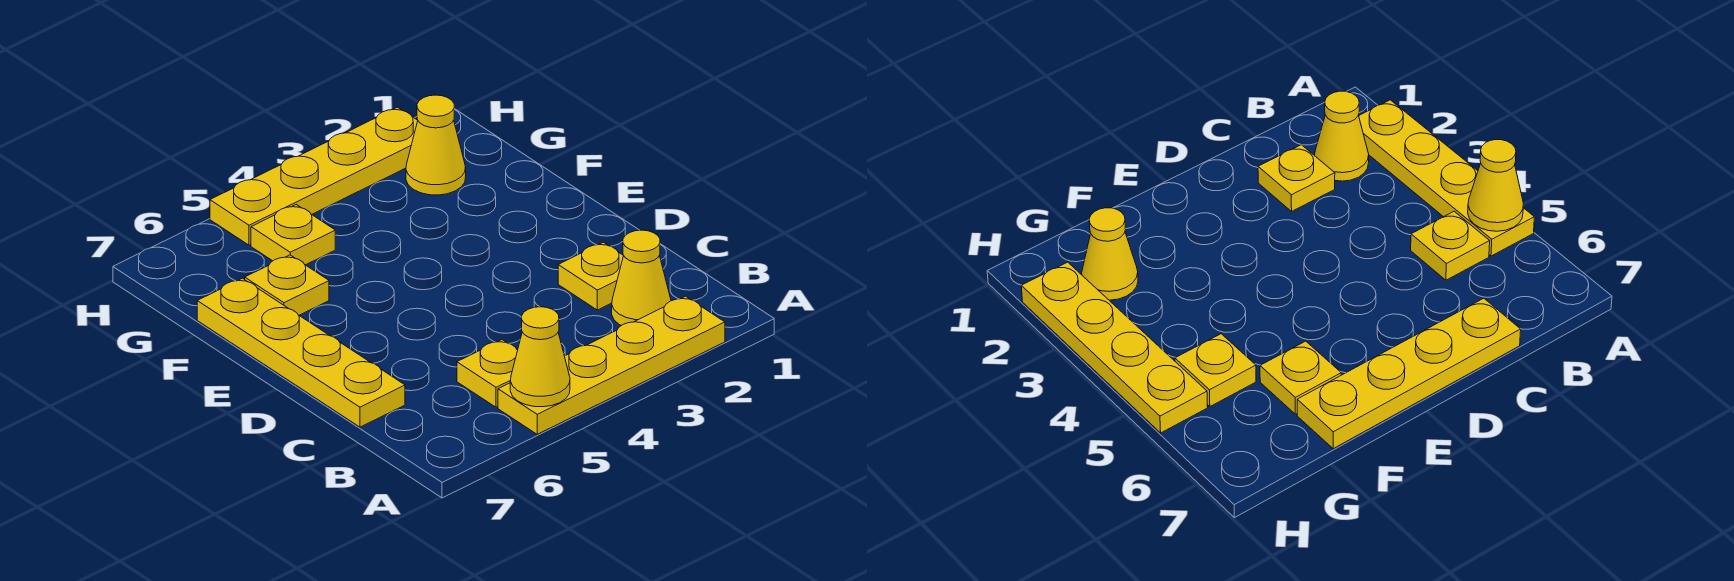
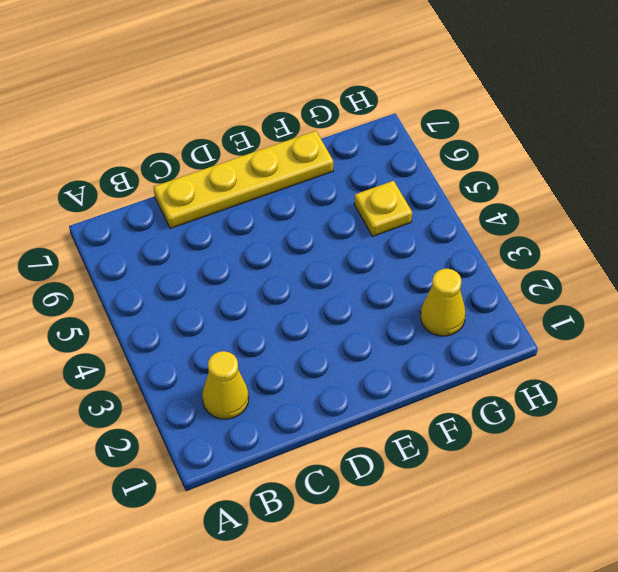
none -> yellow plate A2:A5 level 1
none -> yellow plate B5 level 1

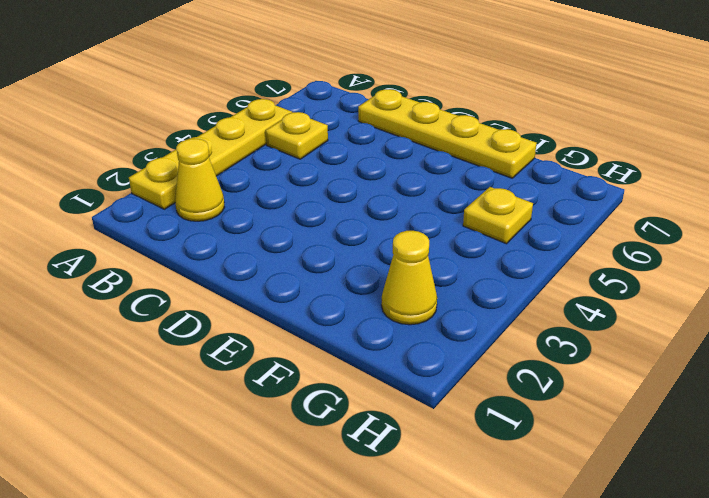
none -> yellow plate C2 level 1
none -> yellow plate F6 level 1

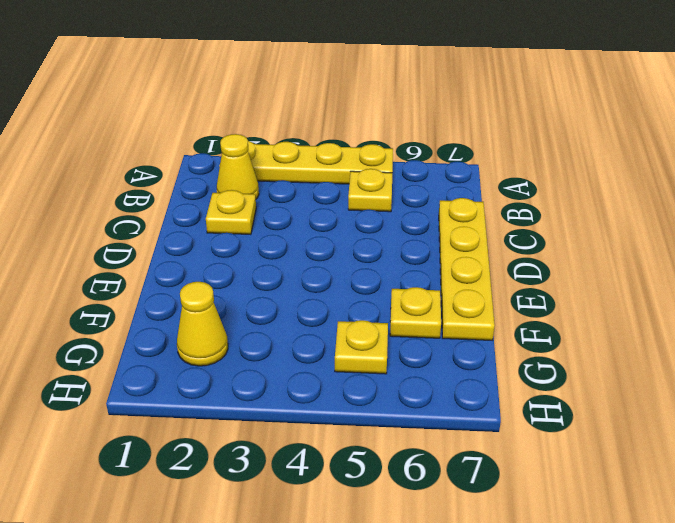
none -> yellow plate H2:H5 level 1
none -> yellow cone A5 level 2

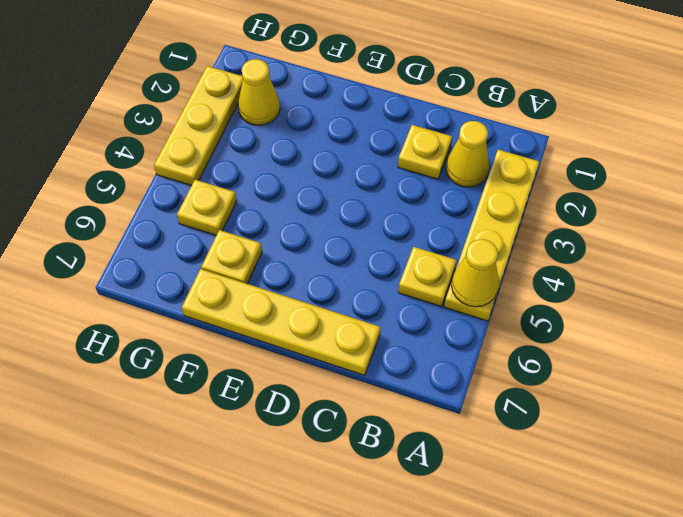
yellow plate H2:H4 level 1 -> yellow plate H2:H5 level 1

